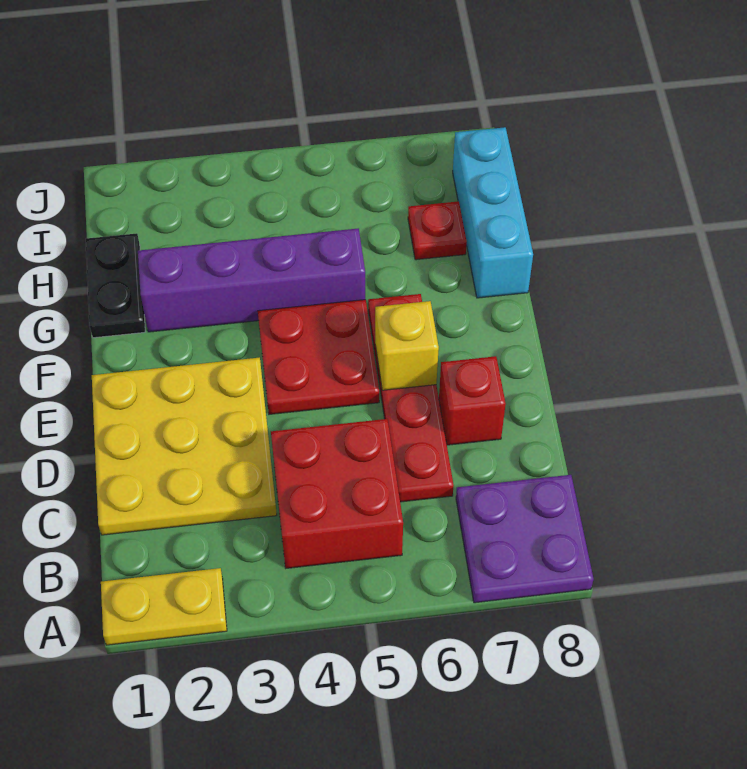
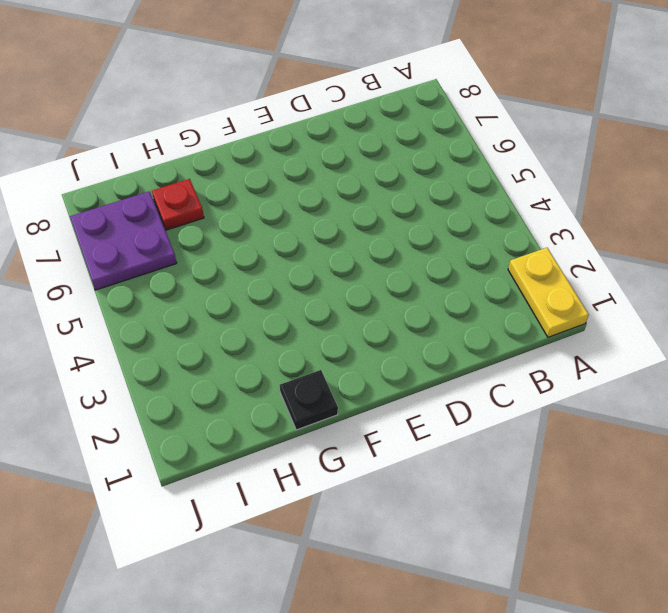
black plate G1 level 1 -> black plate G1:H1 level 1
purple plate I6:J7 level 1 -> purple plate A7:B8 level 1
none -> red brick B4:C5 level 1
none -> yellow plate C1:E3 level 1
none -> red plate C6:F6 level 1

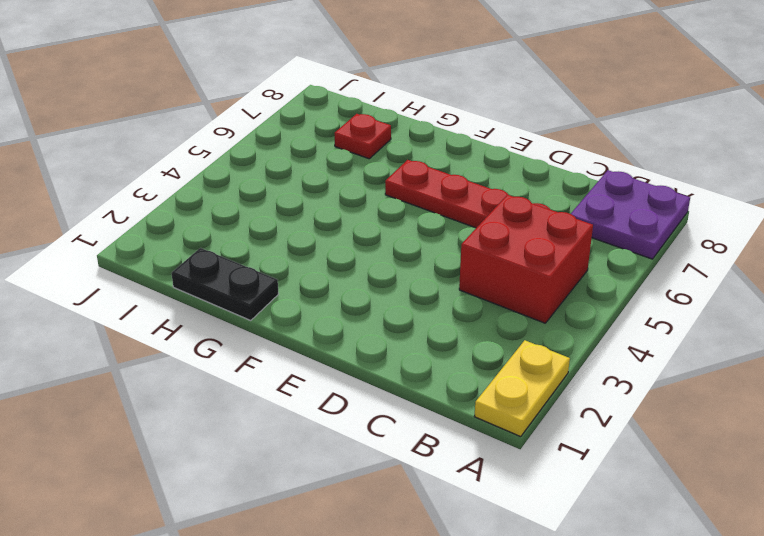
none -> yellow plate C1:E3 level 1
none -> red brick D7 level 1
none -> red plate E4:F5 level 1

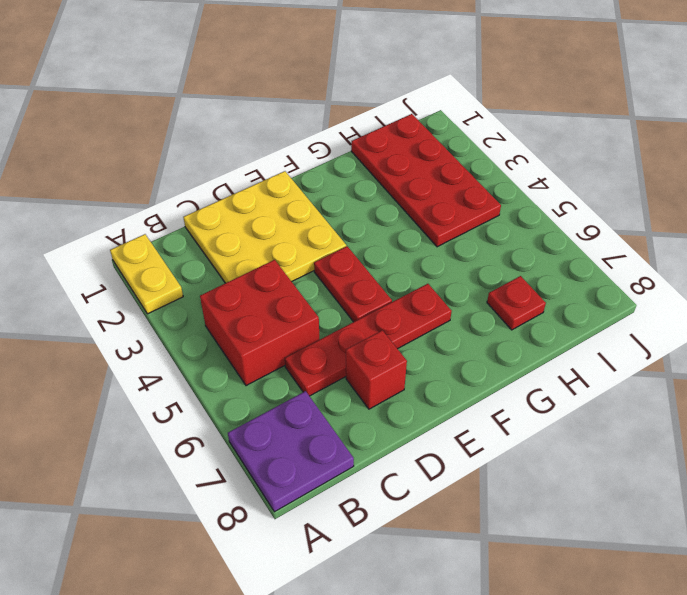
red plate E4:E5 level 1 -> red plate E4:F5 level 1
red plate H1:I4 level 1 -> black plate G1:H1 level 1
none -> purple brick G2:G5 level 1
none -> cyan brick G8:I8 level 1
none -> yellow brick E6 level 2

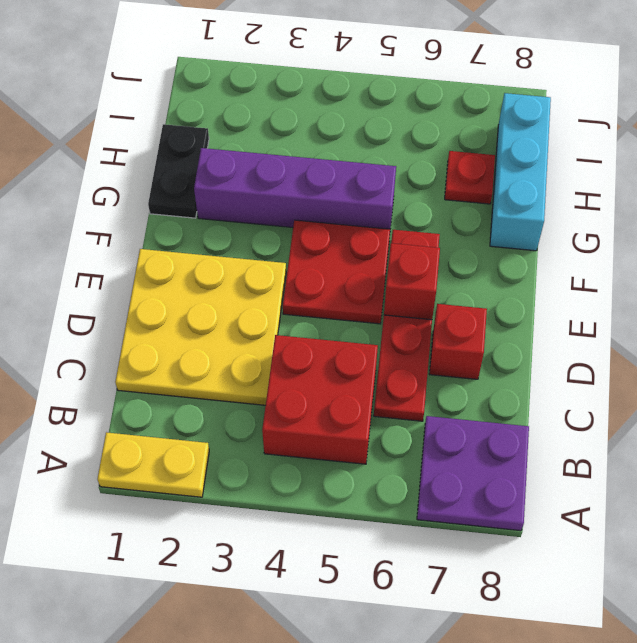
red brick E6 level 2 -> yellow brick E6 level 2

